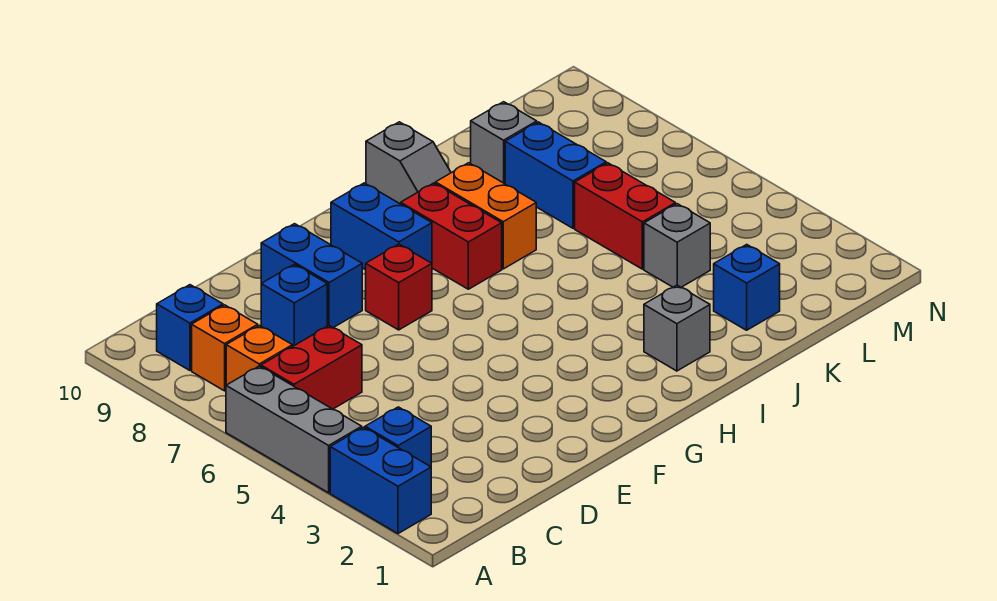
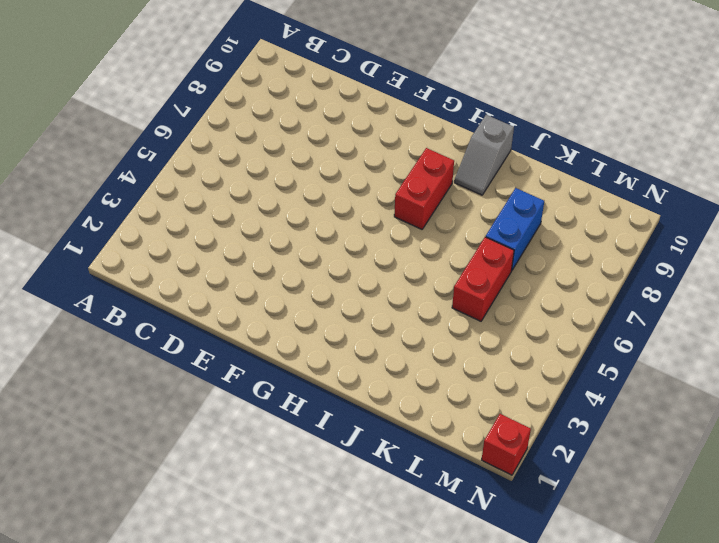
red brick N1 level 1 -> red brick F7 level 1
none -> blue brick A2:A3 level 1
none -> grey brick A4:A6 level 1
none -> blue brick B3 level 1

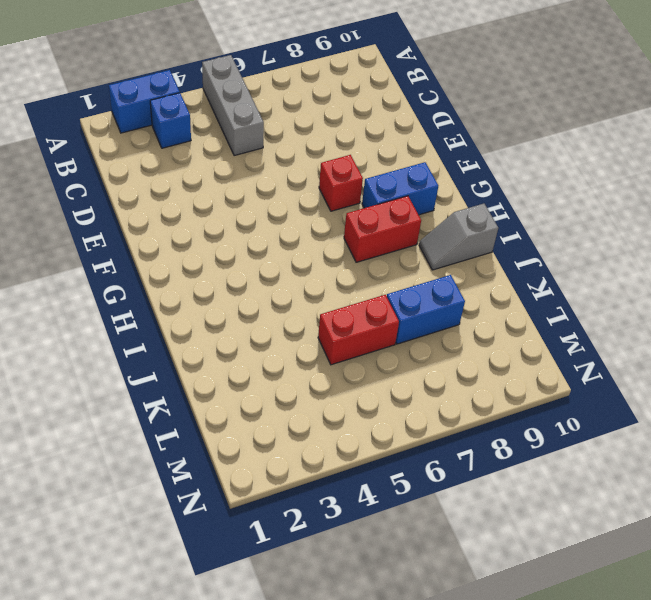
grey brick A5:C5 level 1 -> grey brick A4:A6 level 1
none -> red brick B6:C6 level 1
none -> orange brick B7 level 1
none -> orange brick B8 level 1

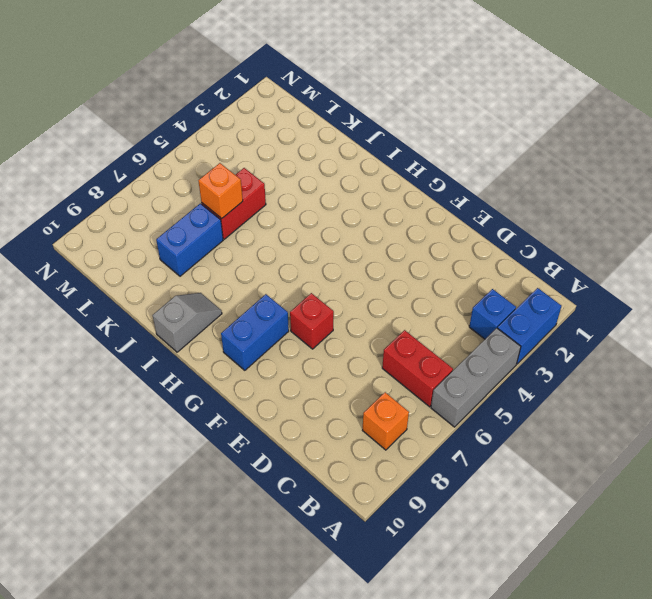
orange brick K6 level 2 -> orange brick B7 level 1
none -> blue brick B9 level 1
none -> blue brick D8 level 1
none -> blue brick E8:E9 level 1

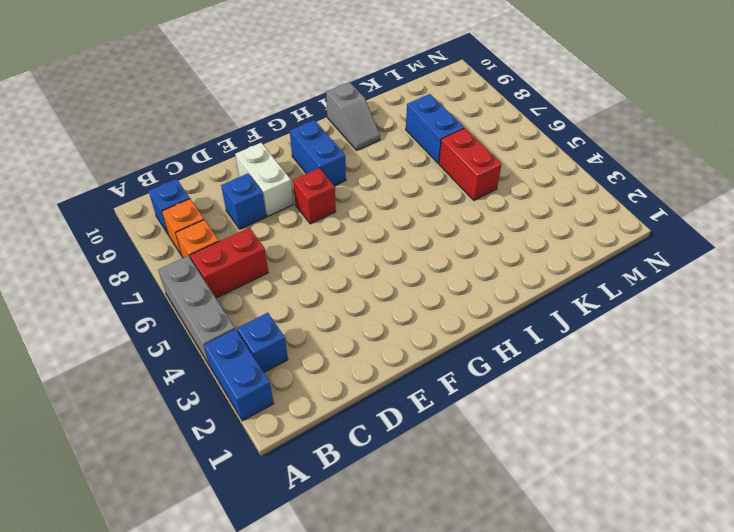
white brick E8:E9 level 1 -> blue brick E8:E9 level 1
none -> red brick H7:H8 level 1
none -> grey brick I2 level 1
none -> orange brick I7:I8 level 1

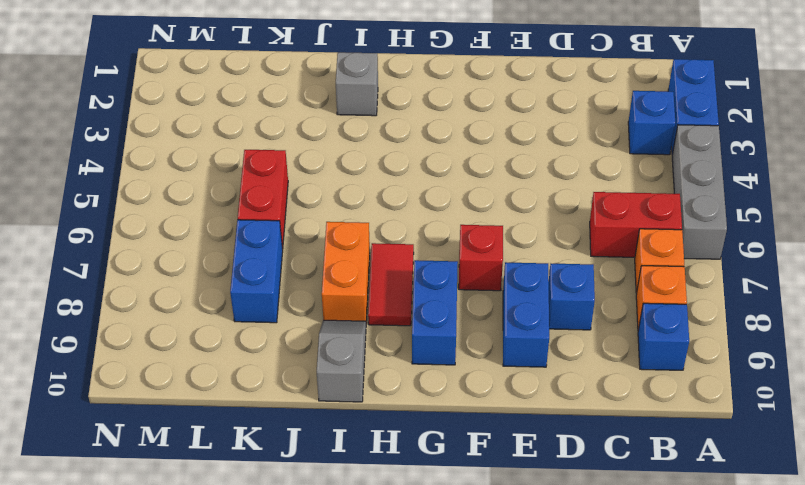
red tile H7:H8 level 1 -> red brick H7:H8 level 1
none -> blue brick K2 level 1
none -> grey brick K4 level 1
none -> grey brick K9 level 1

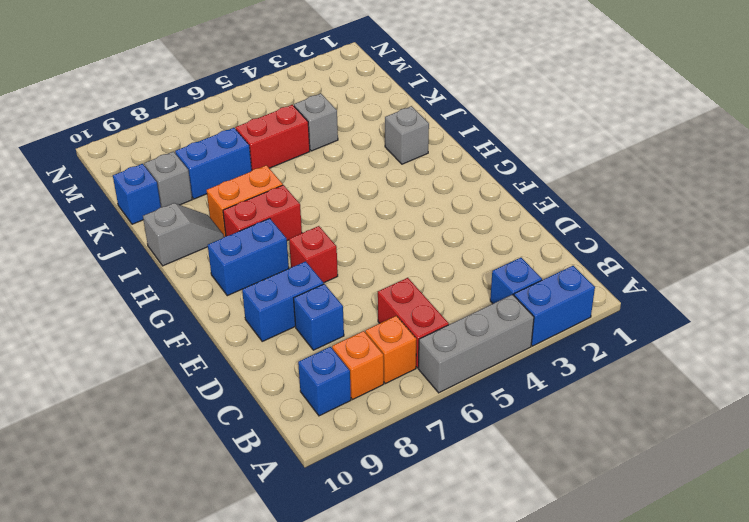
blue brick K10 level 1 -> blue brick K2 level 1

